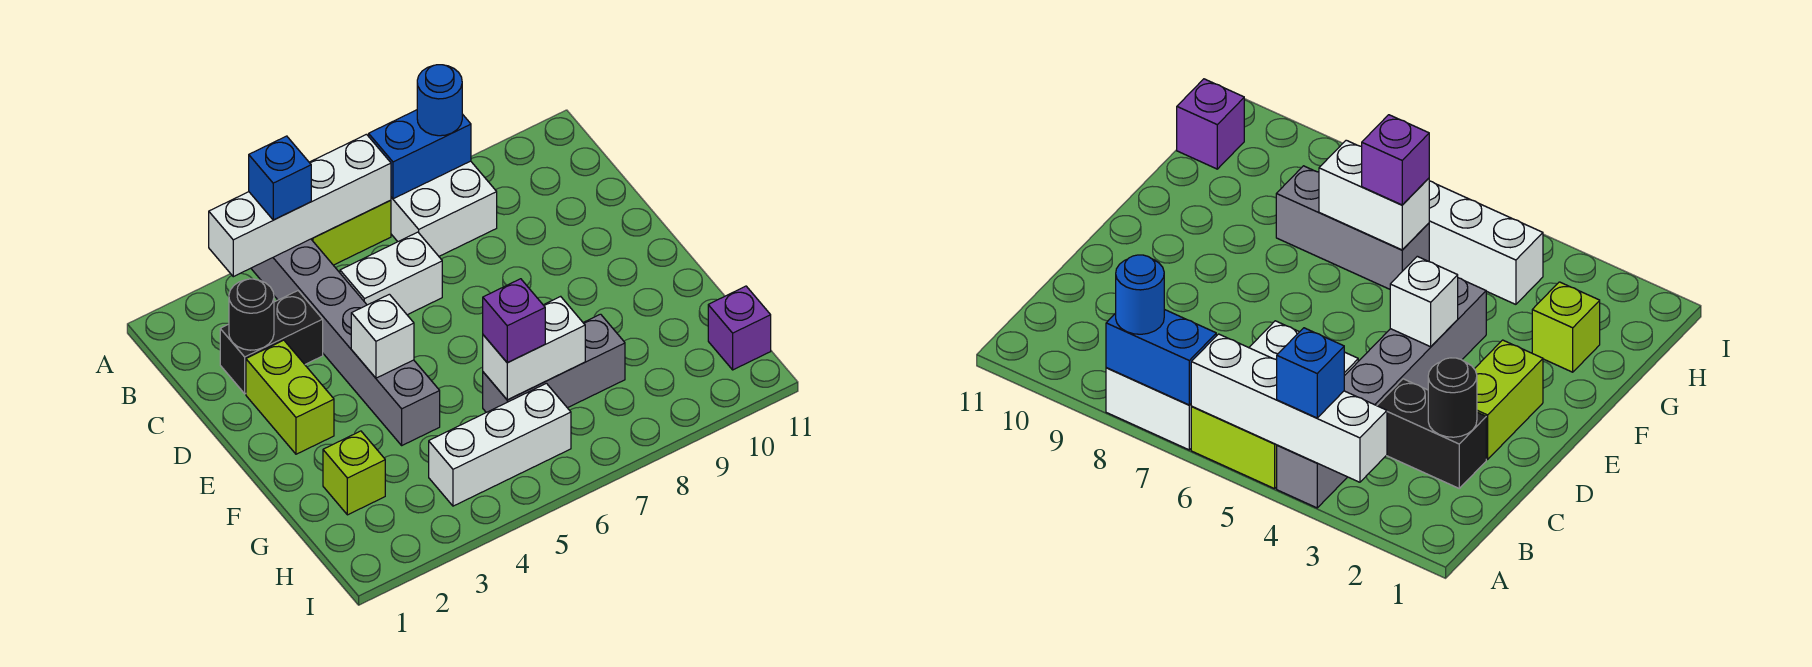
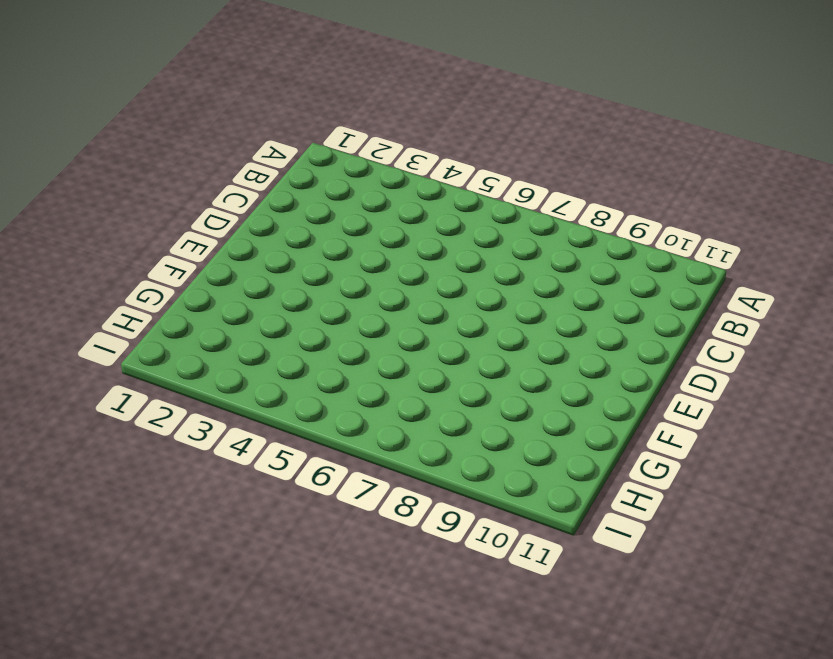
none -> grey brick A4:F4 level 1
none -> lime brick A5:A6 level 1
none -> white brick A7:B8 level 1

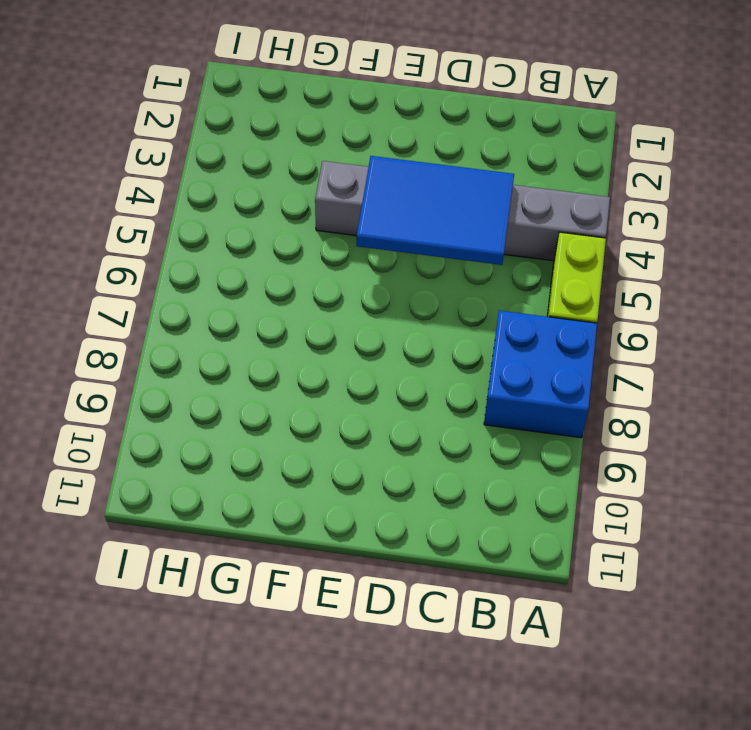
blue brick A7:B8 level 1 -> white brick A7:B8 level 1
blue tile C4:E5 level 2 -> white brick E4 level 2
none -> black brick C2:C3 level 1
none -> white brick C5:C6 level 1
none -> lime brick D2:E2 level 1

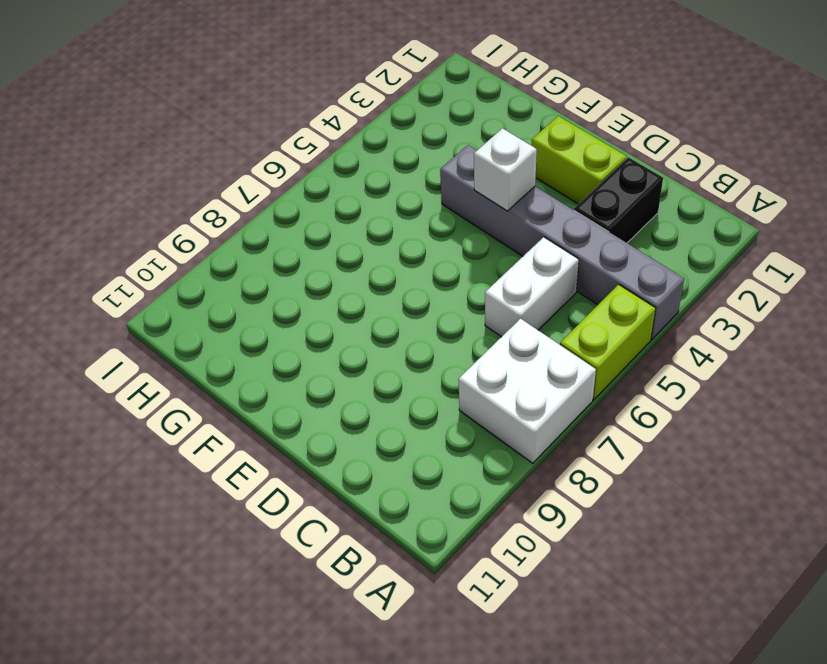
none -> lime brick G2 level 1
none -> grey brick G6:G8 level 1
none -> white brick H4:H6 level 1

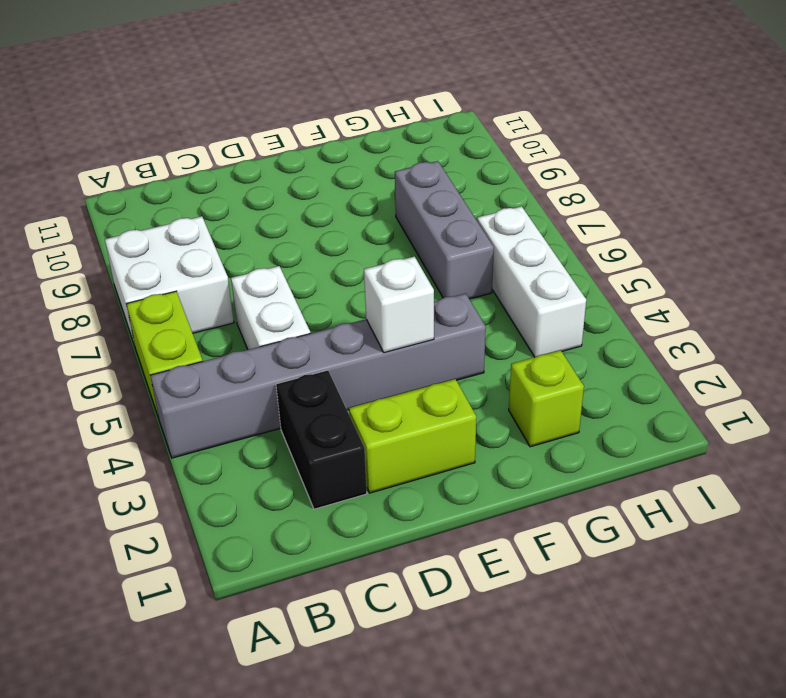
none -> purple brick H11 level 1
none -> white brick A3:A6 level 2
none -> blue brick A7:A8 level 2

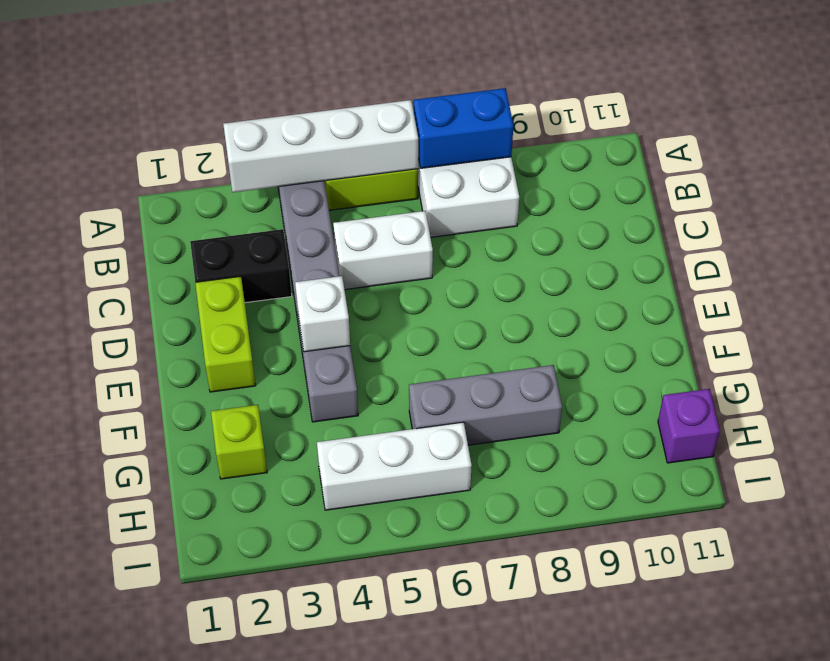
none -> black round brick C2 level 2
none -> white brick G6:G7 level 2
none -> blue brick A4 level 3

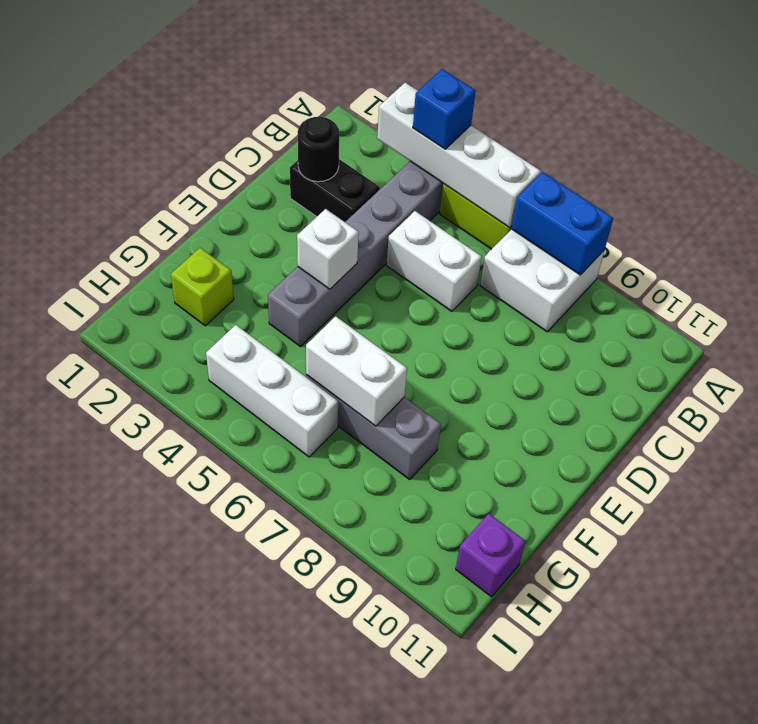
none -> lime brick D2:E2 level 1
none -> blue round brick A8 level 3
none -> purple brick G6 level 3

